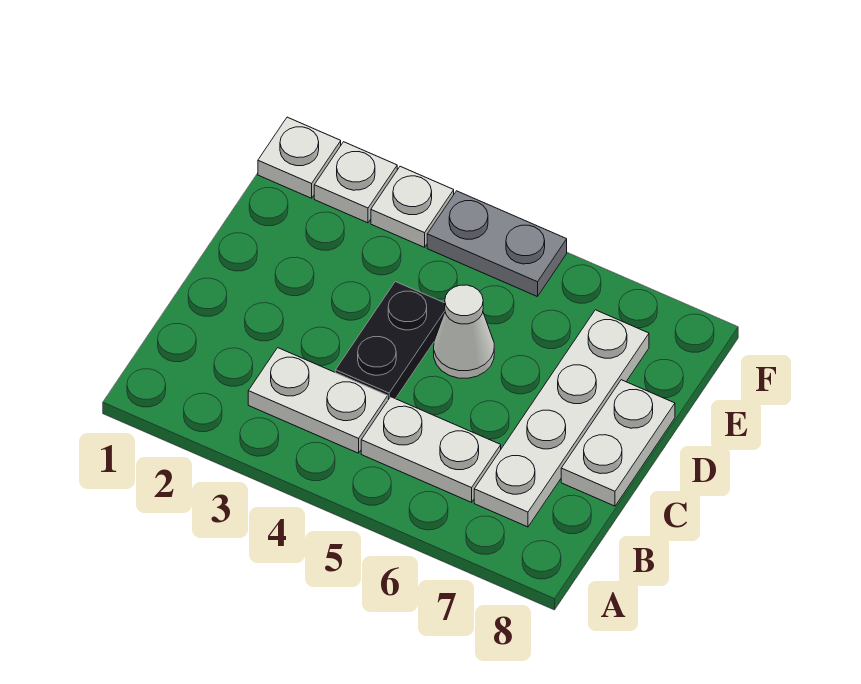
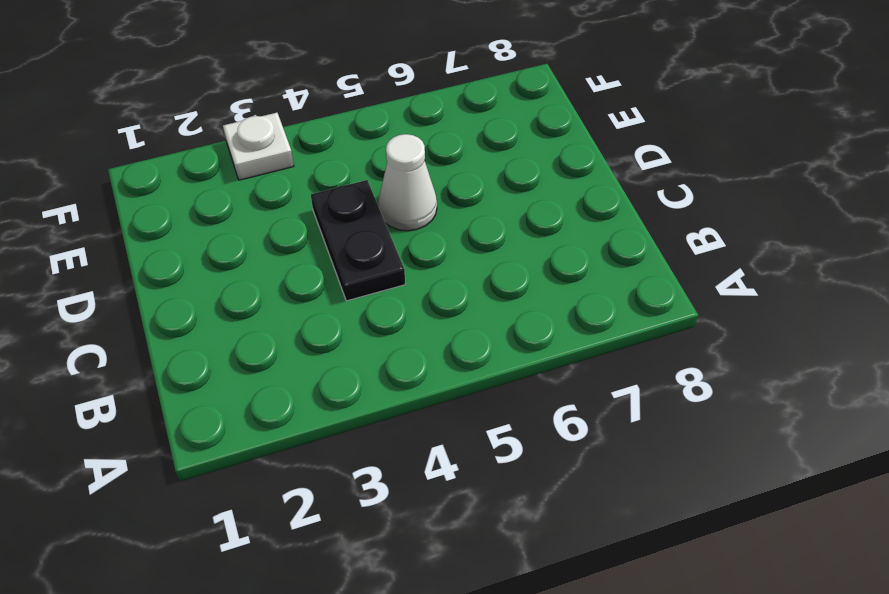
none -> white plate B3:B4 level 1
none -> white plate B5:B6 level 1

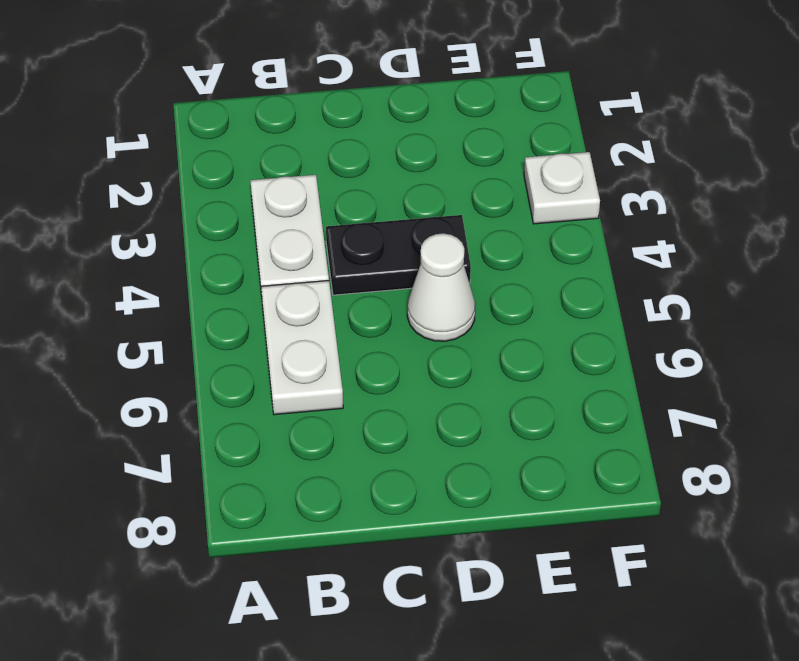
none -> white plate B7:E7 level 1
none -> white plate C8:D8 level 1

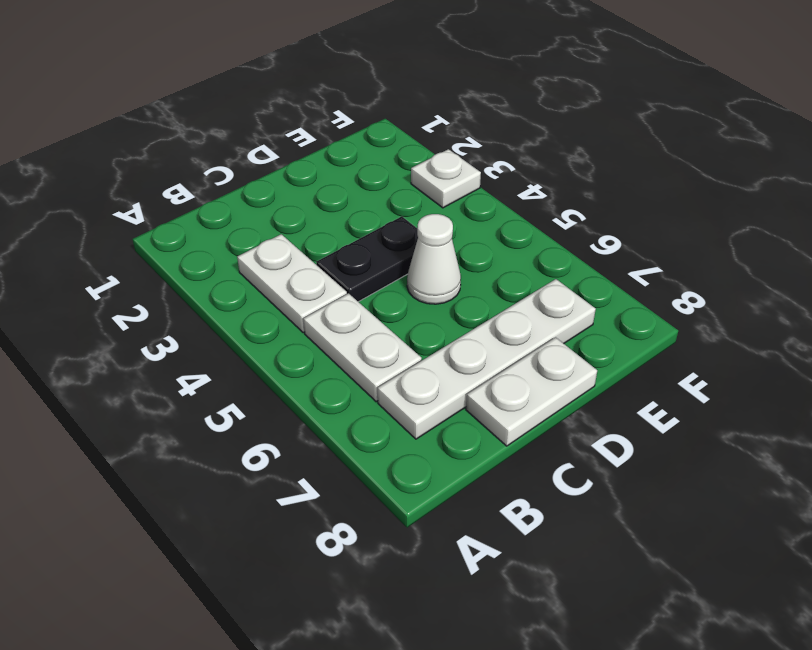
none -> white plate F1 level 1
none -> white plate F2 level 1

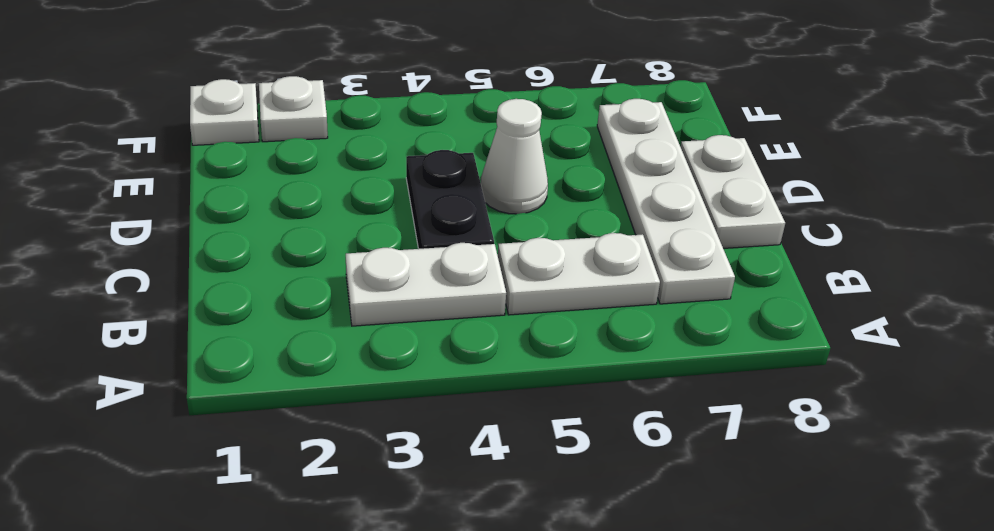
none -> white plate F3 level 1
none -> grey plate F4:F5 level 1

